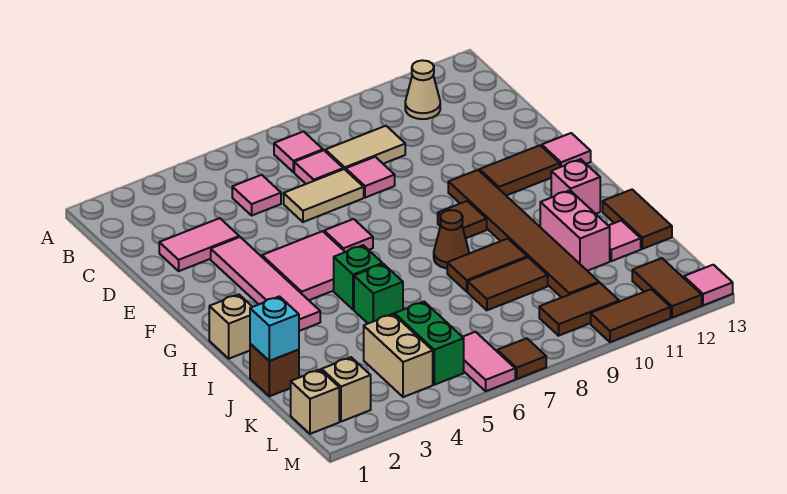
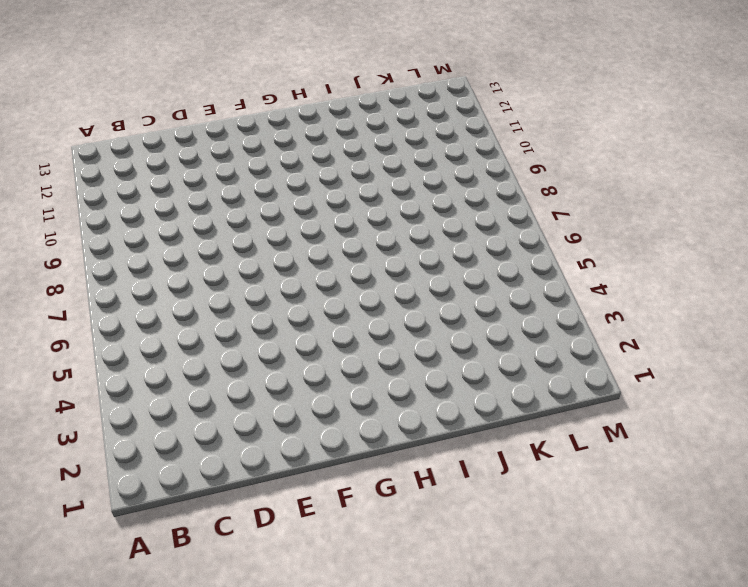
none -> pink tile B7 level 1
none -> tan cone B11 level 1
none -> pink tile C5 level 1
none -> pink tile C7 level 1

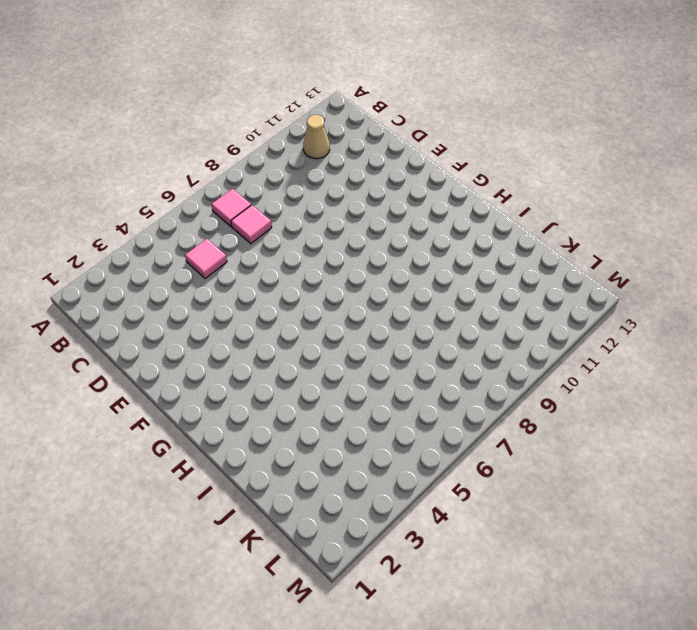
none -> tan tile C8:C9 level 1
none -> pink tile D2:D3 level 1
none -> tan tile D6:D7 level 1
none -> pink tile D8 level 1

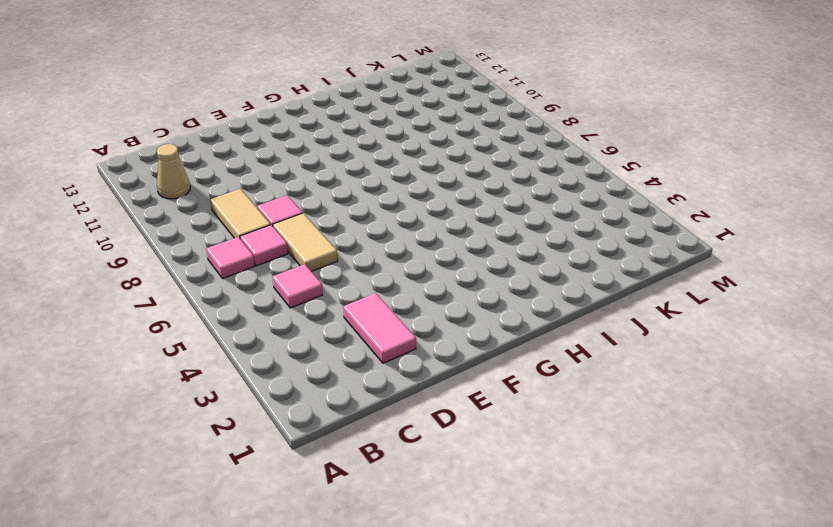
none -> pink tile E3:H3 level 1
none -> pink tile F4:G5 level 1
none -> pink tile F6 level 1
none -> brown tile F10:K10 level 1

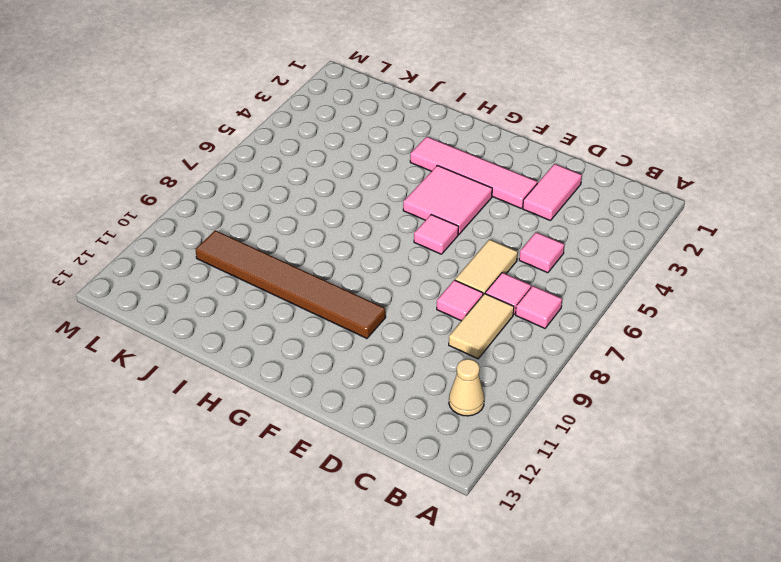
none -> brown tile F11:F12 level 1
none -> pink tile F13 level 1
none -> brown tile G9 level 1
none -> tan brick H1 level 1

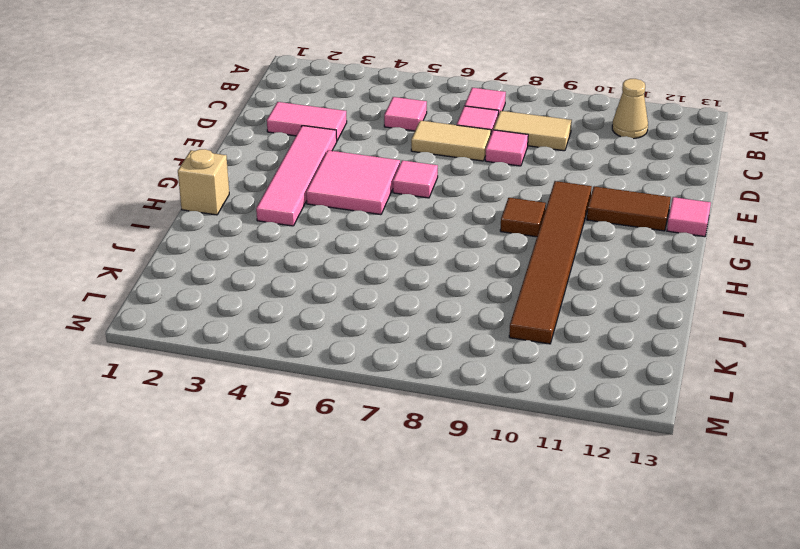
none -> green brick H5 level 1
none -> brown cone H8 level 1
none -> pink brick H12 level 1
none -> green brick I5 level 1

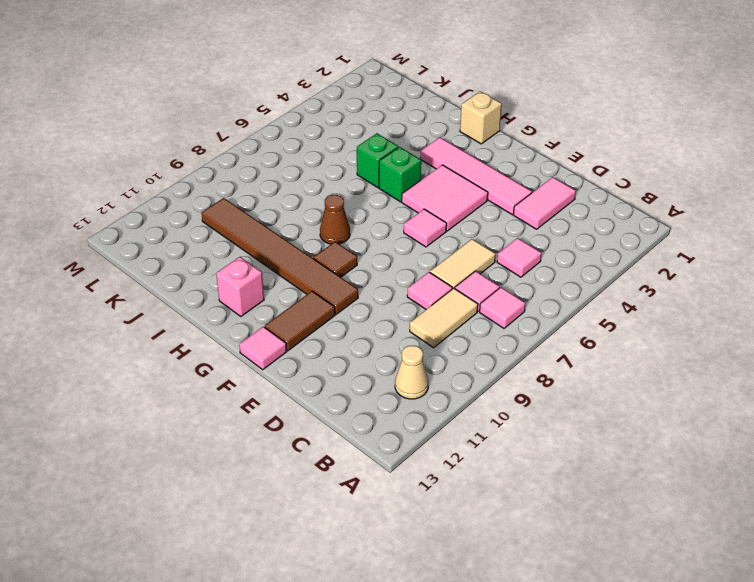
none -> brown tile I8:I9 level 1
none -> pink brick I11:J11 level 1
none -> brown tile I13:J13 level 1
none -> brown brick J1 level 1

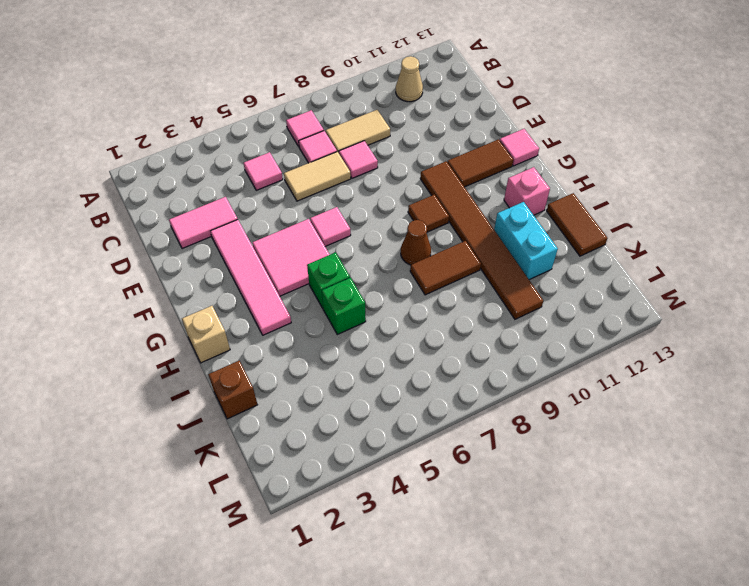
cyan brick I11:J11 level 1 -> pink brick I11:J11 level 1
none -> brown tile J8:J9 level 1
none -> pink tile J12 level 1
none -> tan brick K4:L4 level 1
none -> green brick K5:L5 level 1

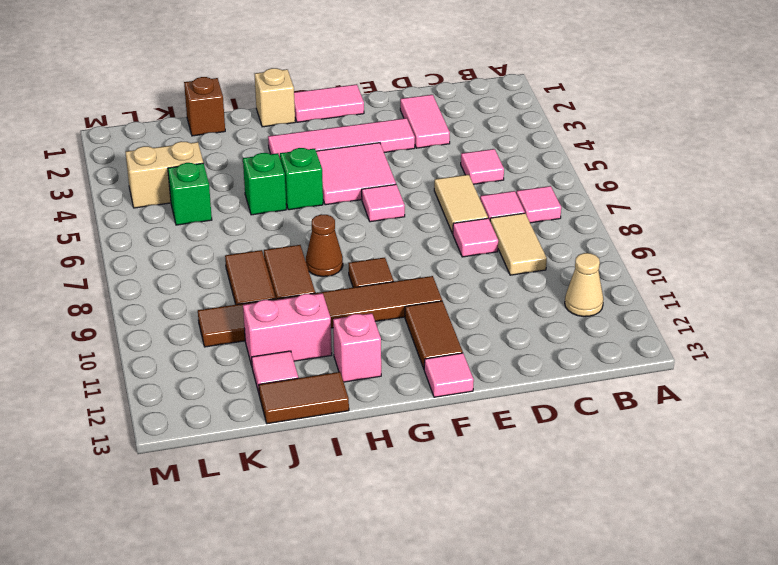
pink tile F1:G1 level 1 -> pink tile L6:M6 level 1
green brick K5 level 1 -> green brick K5:L5 level 1
none -> tan brick L1 level 1
none -> tan brick L2 level 1
none -> brown tile L9:L10 level 1
none -> brown tile L12:M12 level 1

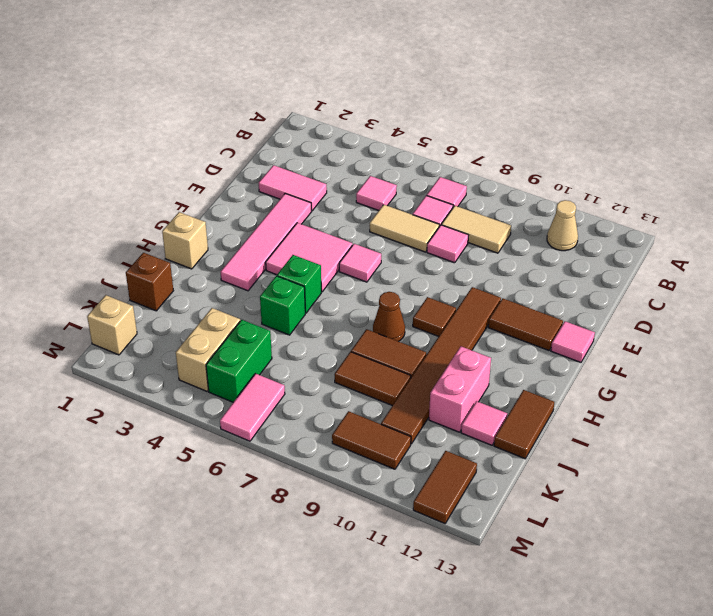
none -> pink brick H12 level 1
none -> tan brick L2 level 1
none -> brown tile M7 level 1
none -> brown tile M10:M11 level 1

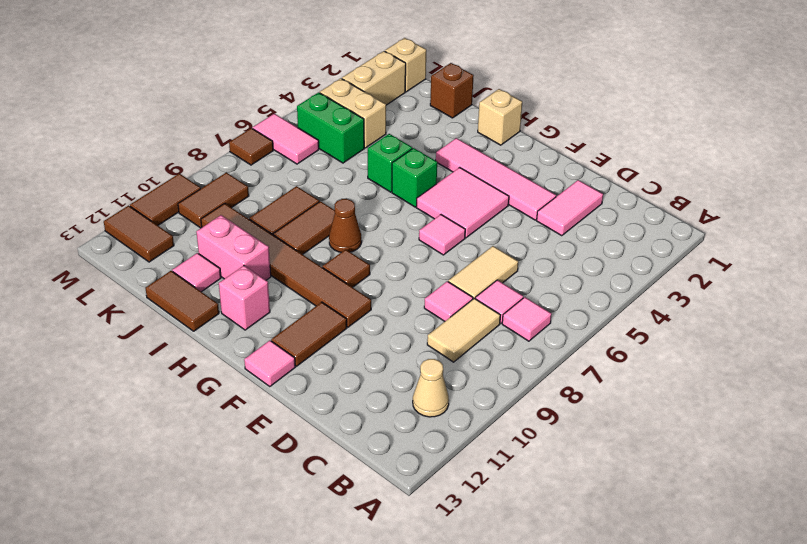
tan brick L2:L3 level 1 -> tan brick L2 level 1
none -> pink tile C5 level 1
none -> pink tile M13 level 1
none -> cyan brick J1 level 2

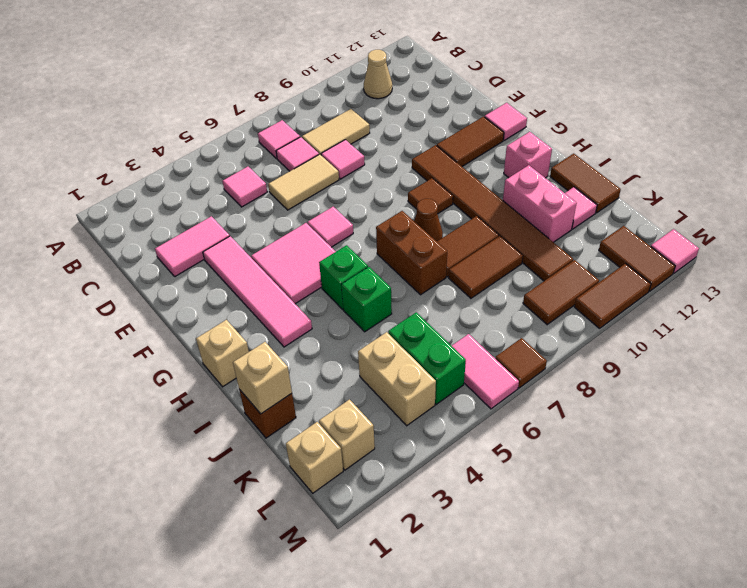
brown brick H7:I7 level 1 -> none
tan brick J1 level 2 -> cyan brick J1 level 2

